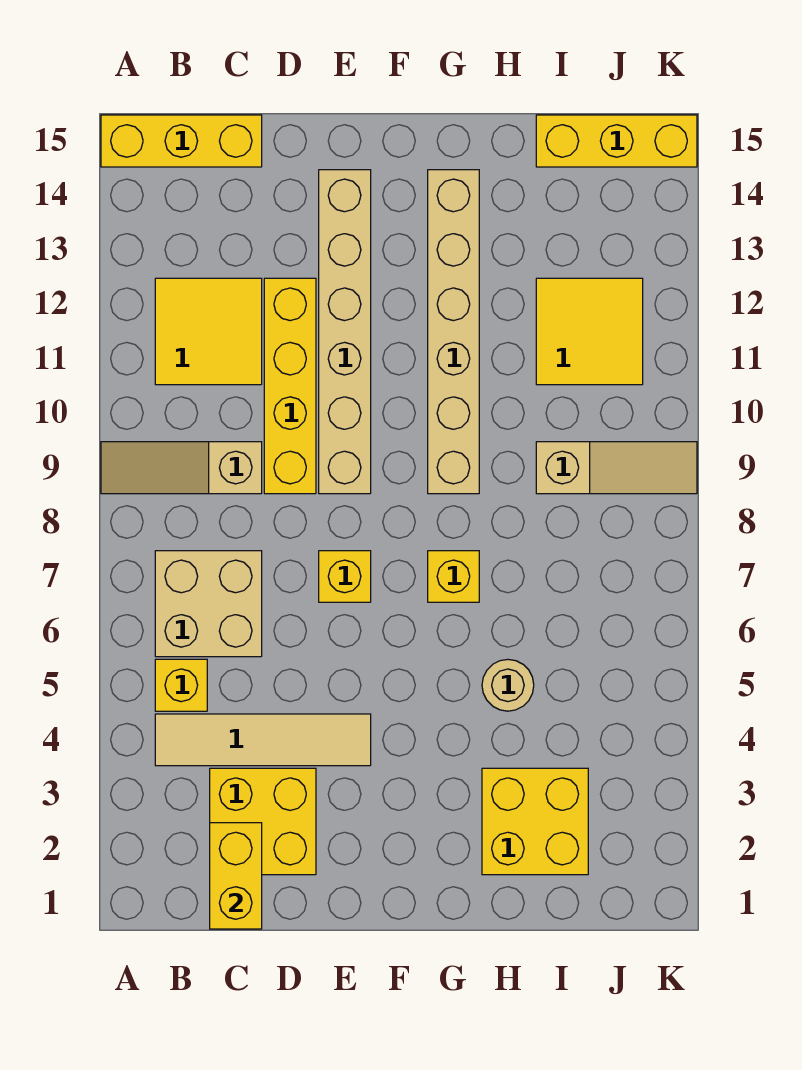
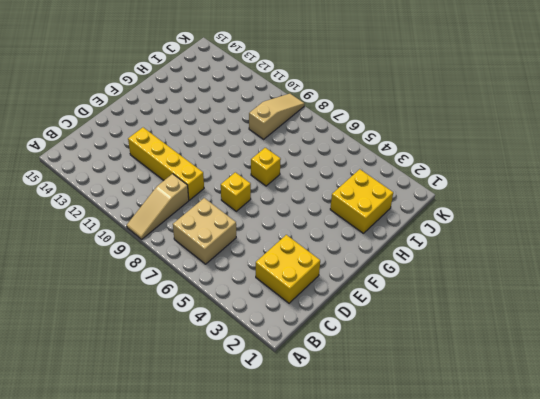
none -> yellow brick A15:C15 level 1
none -> tan tile B4:E4 level 1
none -> yellow brick B5 level 1

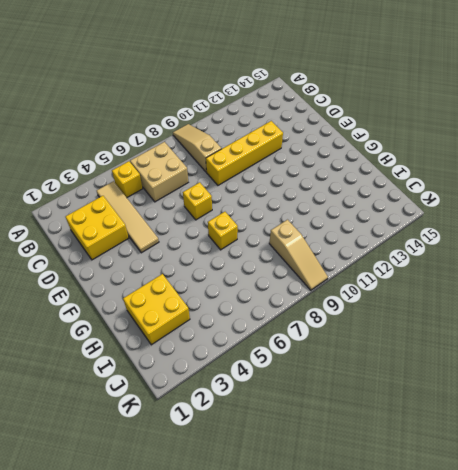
none -> yellow brick A15:C15 level 1
none -> yellow tile B11:C12 level 1
none -> tan brick E9:E14 level 1

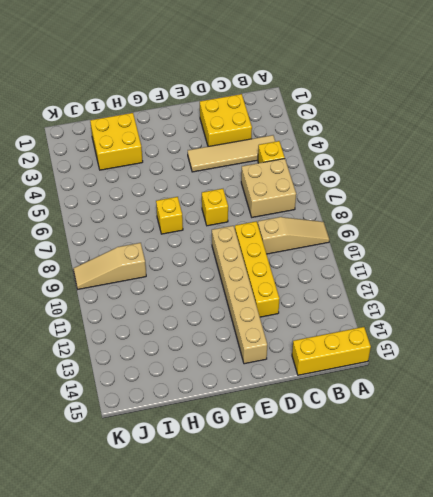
none -> yellow tile B11:C12 level 1
none -> tan brick G9:G14 level 1
none -> tan round brick H5 level 1

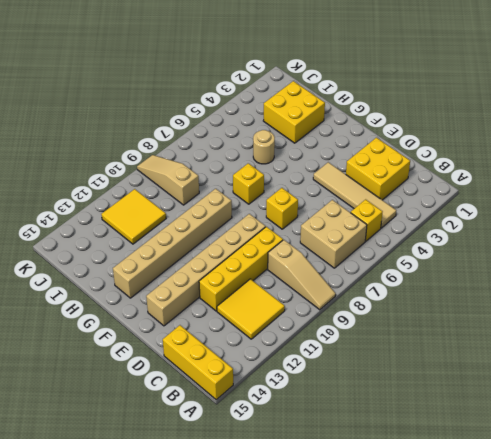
none -> yellow brick I15:K15 level 1
none -> yellow brick C1:C2 level 2

